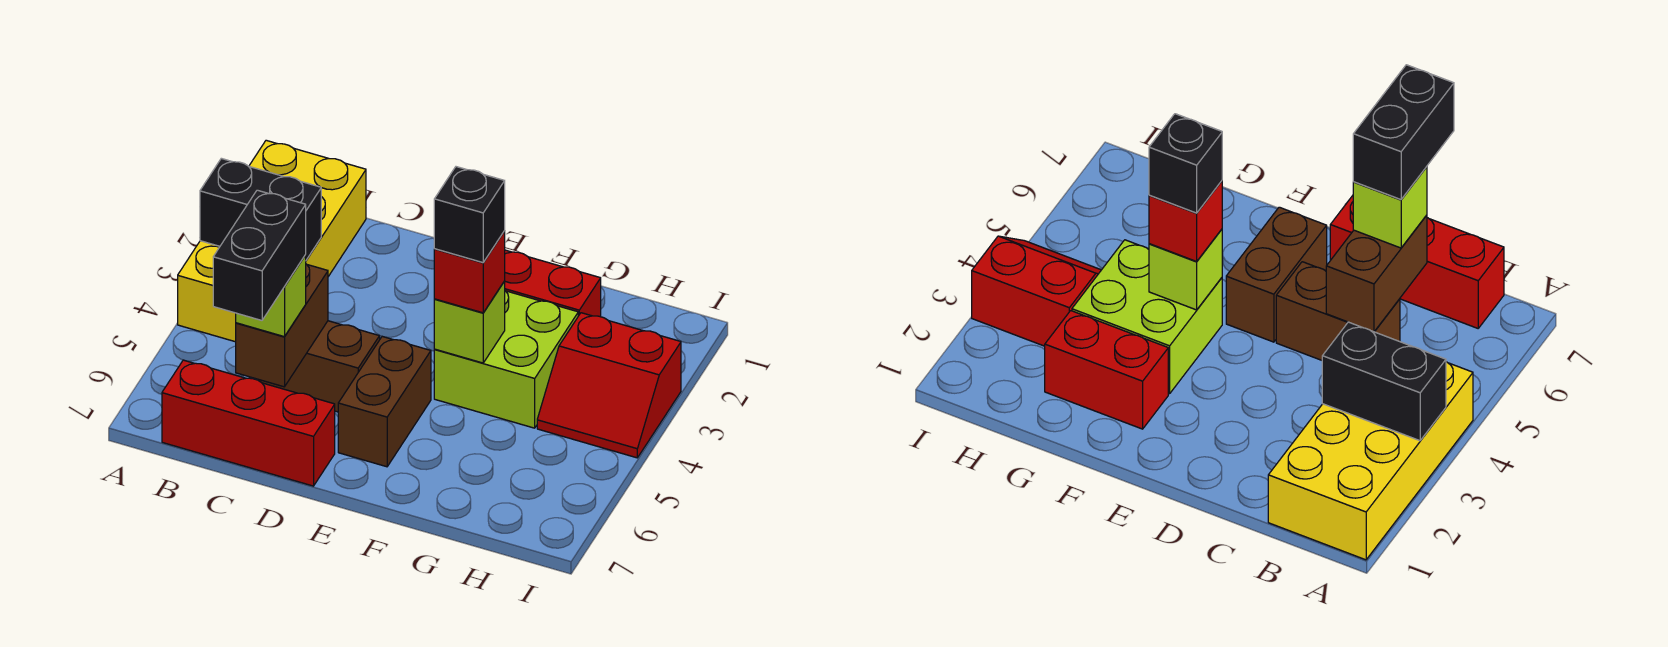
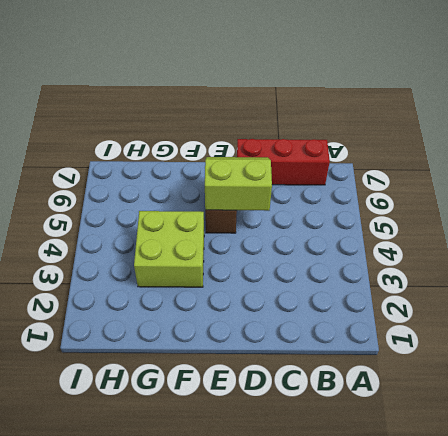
lime slope D5:E6 level 2 top 5 -> none
none -> yellow brick A1:B4 level 1
none -> brown brick C5:D5 level 1
none -> red brick F2:G2 level 1

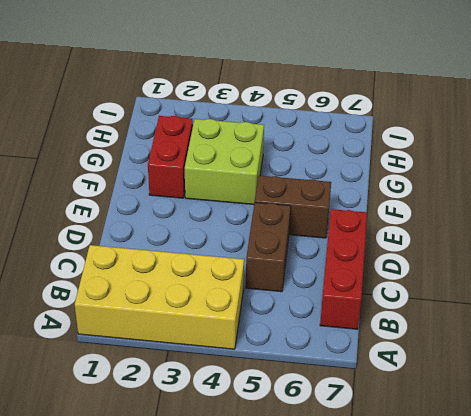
none -> red slope H3:I4 level 1 top 3
none -> black brick A3:B3 level 2
none -> brown brick C5:C6 level 2

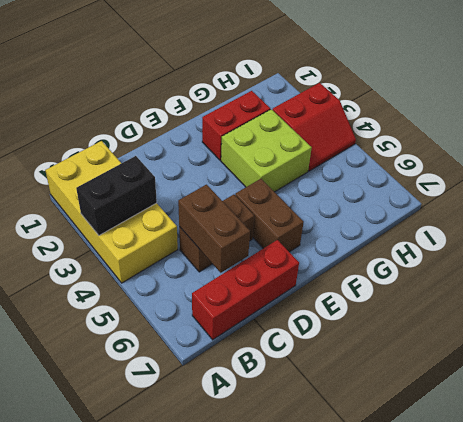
none -> lime brick F4 level 2
none -> lime brick C6 level 3
none -> red brick F4 level 3

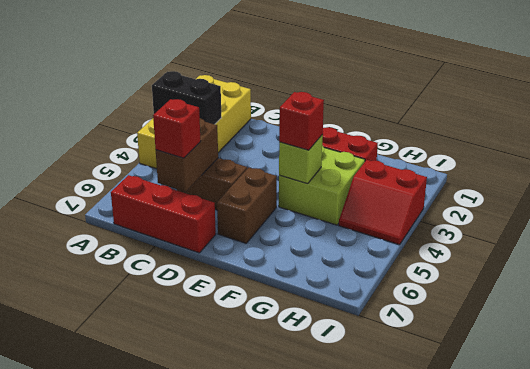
red brick C6 level 3 -> lime brick C6 level 3
none -> black brick C6:C7 level 4
none -> black brick F4 level 4

